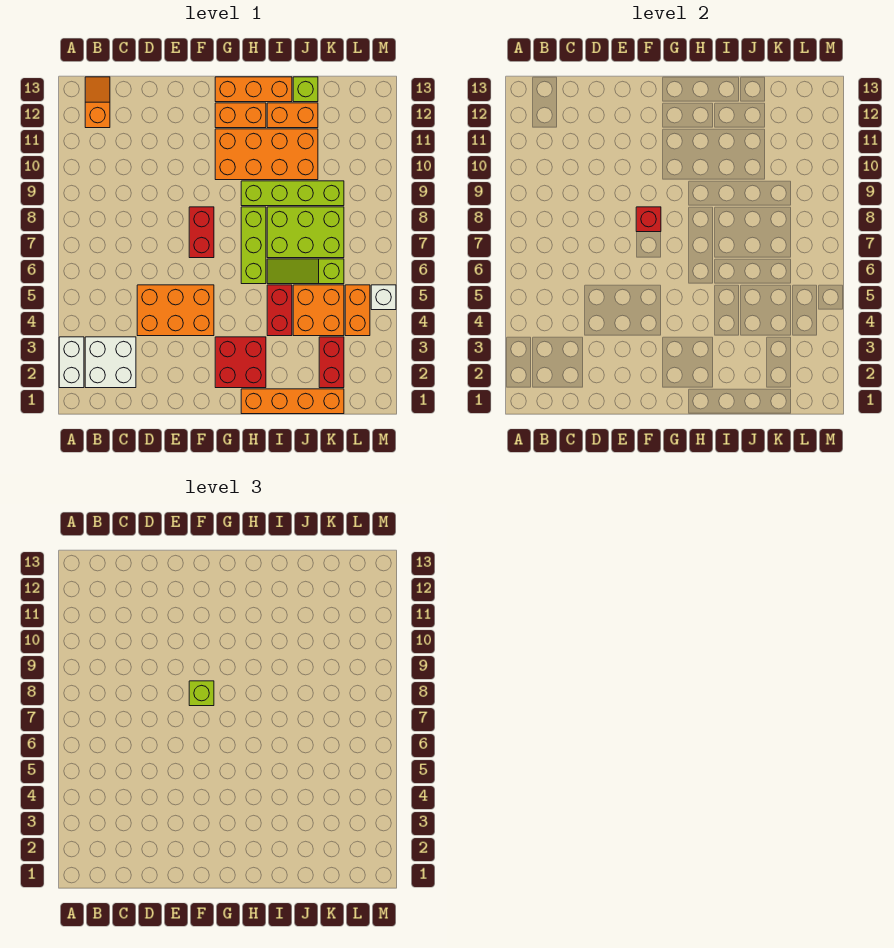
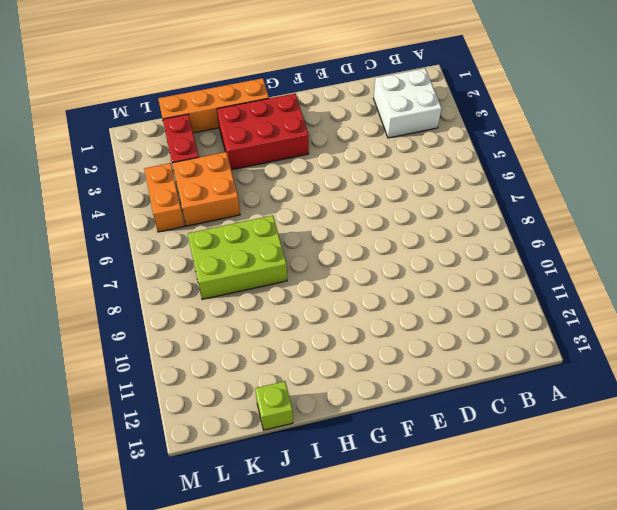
red brick G2:I3 level 1 -> red brick G2:H3 level 1
none -> white brick A2:A3 level 1
none -> orange slope B12:B13 level 1 top 12
none -> orange brick D4:F5 level 1

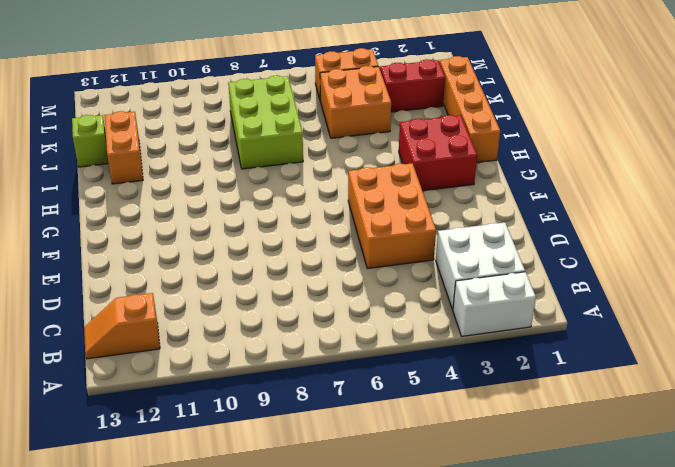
none -> red brick F7:F8 level 1
none -> orange brick G10:J11 level 1
none -> orange brick G12:H12 level 1

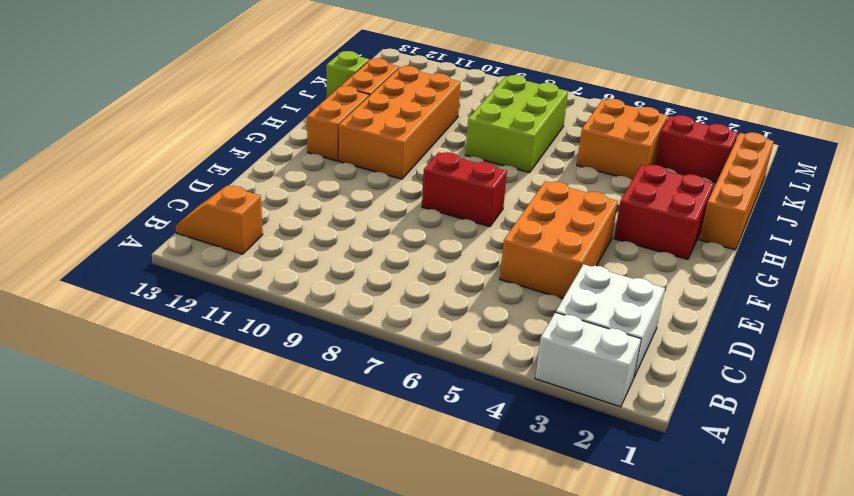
none -> orange brick G13:I13 level 1
none -> lime brick H6:H8 level 1
none -> lime brick H9:K9 level 1

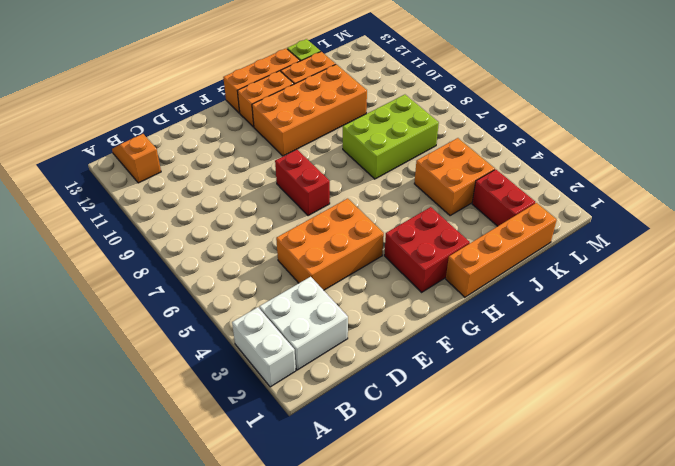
none -> lime brick H6:H8 level 1
none -> lime brick H9:K9 level 1
none -> red brick I4:I5 level 1

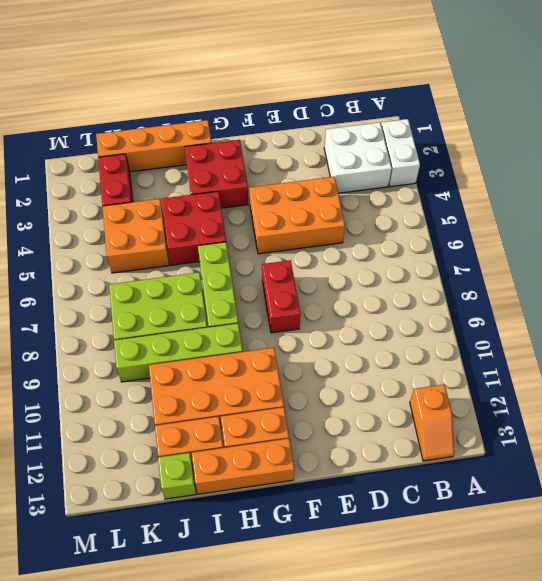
red brick H4:I5 level 1 -> red brick I4:I5 level 1
none -> lime slope I6:K6 level 1 top K
none -> orange brick L4:L5 level 1
none -> white brick M5 level 1

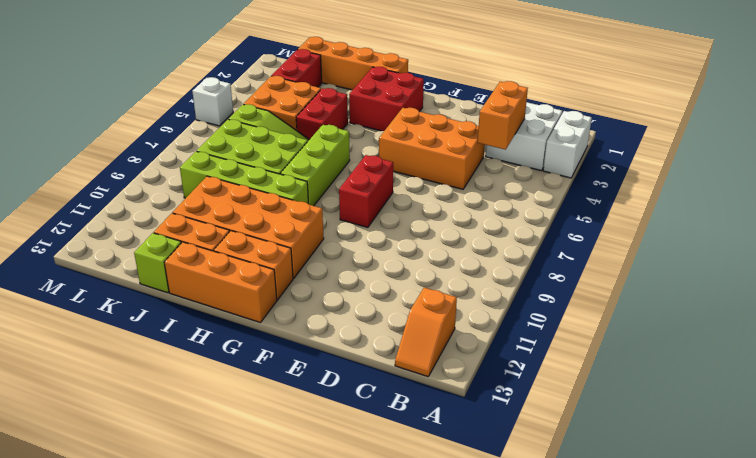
orange brick C3:C4 level 2 -> orange brick L4:L5 level 1
none -> red brick F8 level 2
none -> lime brick F8 level 3

